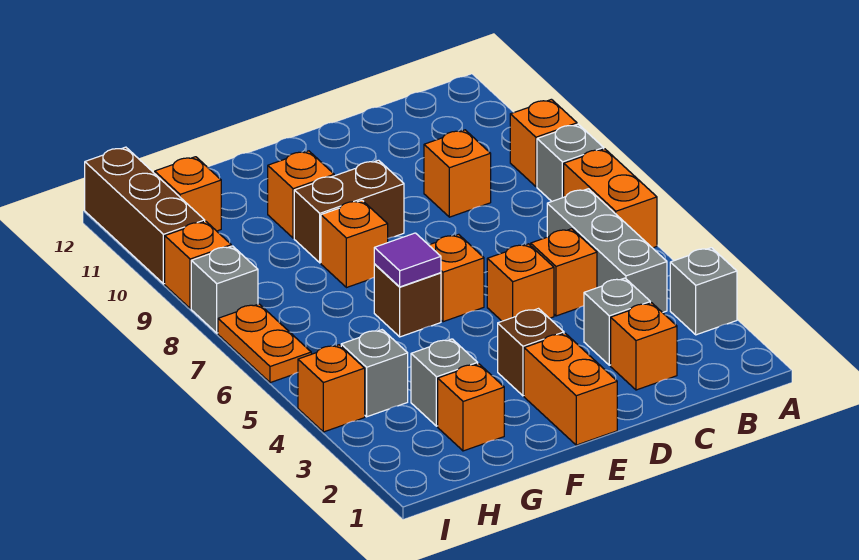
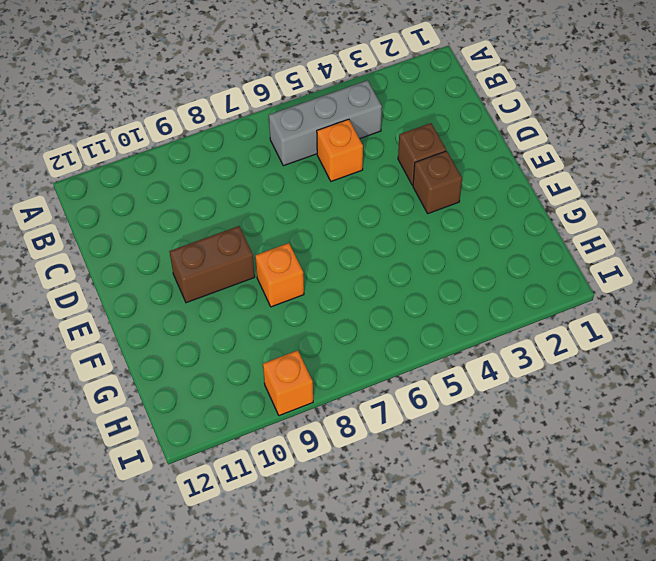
brown brick D3 level 1 -> brown brick F6 level 1
brown brick E9:E10 level 1 -> brown brick E9:F9 level 1
none -> grey brick A3 level 1
none -> orange brick A6:A7 level 1
none -> grey brick A8 level 1

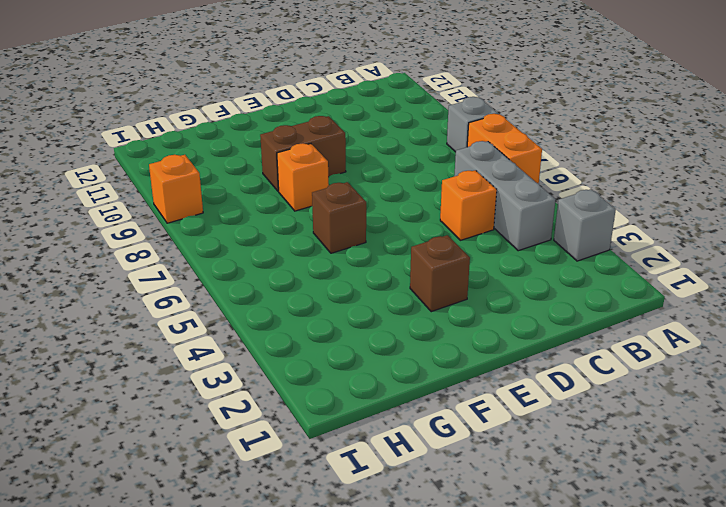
none -> orange brick A9 level 1
none -> orange brick C2 level 1
none -> grey brick C3 level 1

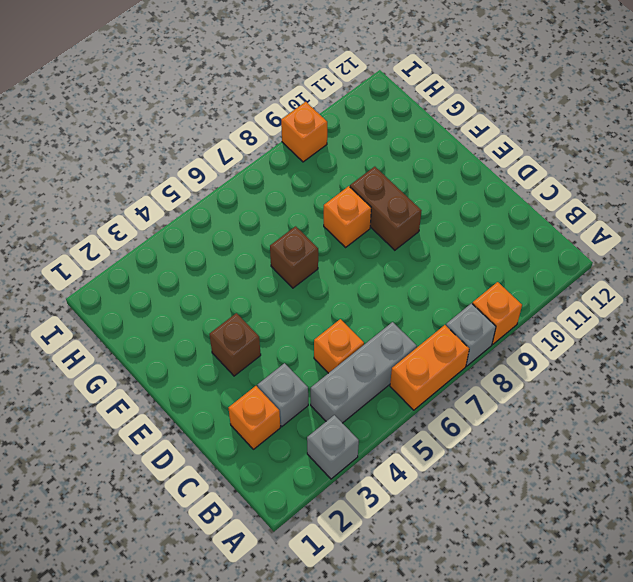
none -> orange brick C9 level 1
none -> orange brick D5 level 1
none -> orange brick E1:E2 level 1

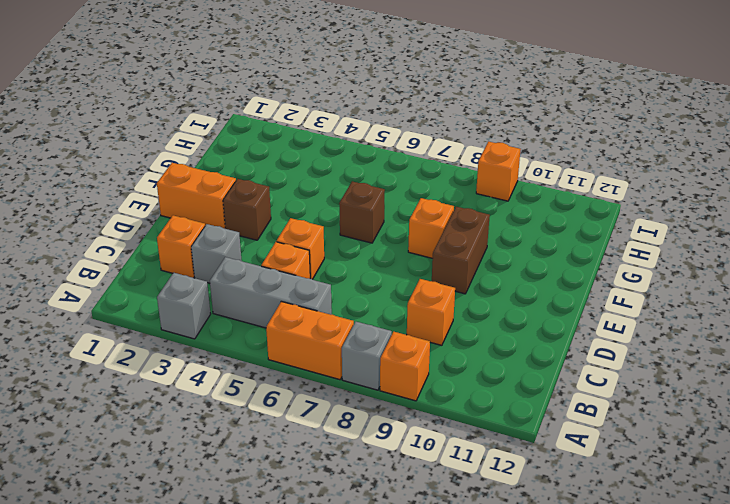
none -> orange brick E6 level 1
none -> orange brick F10 level 1
none -> orange brick G2 level 1

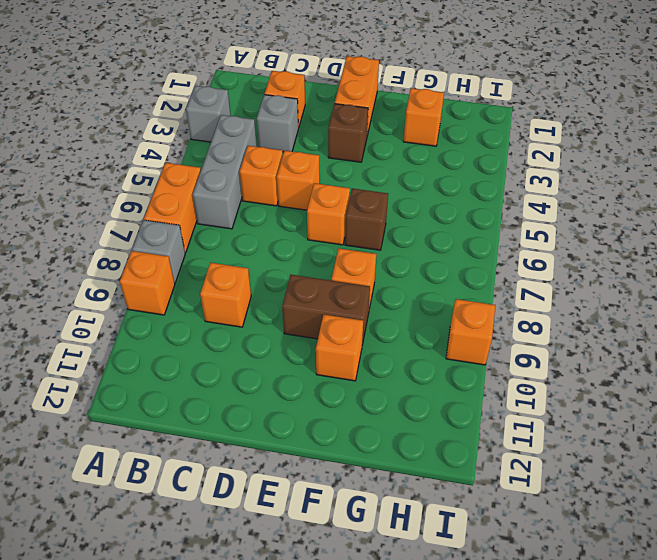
none -> grey brick G3 level 1
none -> grey brick H4 level 1
none -> orange brick H11 level 1

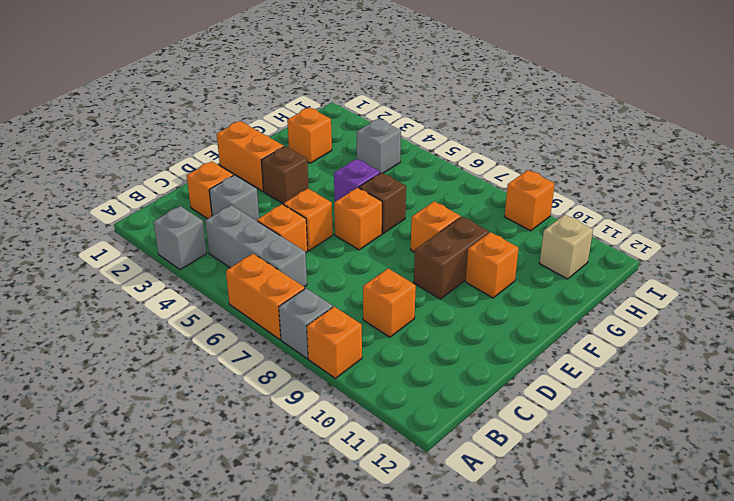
purple brick F5 level 1 -> none
tan brick H11 level 1 -> orange brick H11 level 1
none -> grey brick G3 level 1
none -> orange brick I4 level 1
none -> orange plate I6:I7 level 1

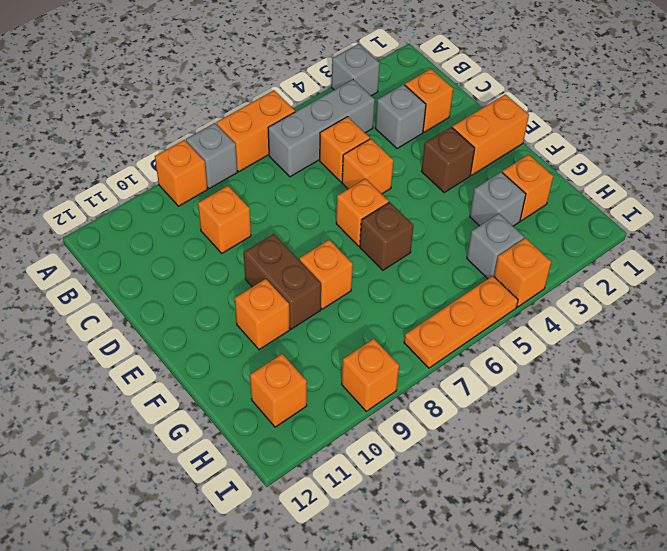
orange plate I5:I7 level 1 -> orange plate I6:I7 level 1
none -> grey brick I8 level 1
none -> brown brick I10:I12 level 1
none -> purple tile F6 level 2

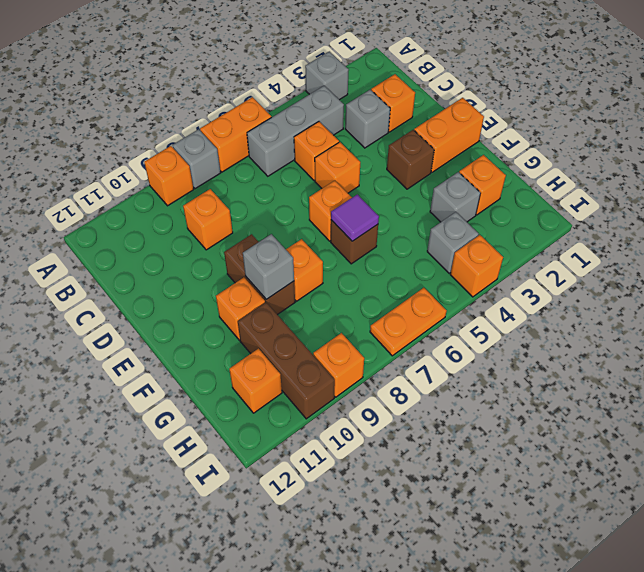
grey brick F9 level 2 -> grey brick I8 level 1
brown brick G10:I10 level 1 -> brown brick I10:I12 level 1

